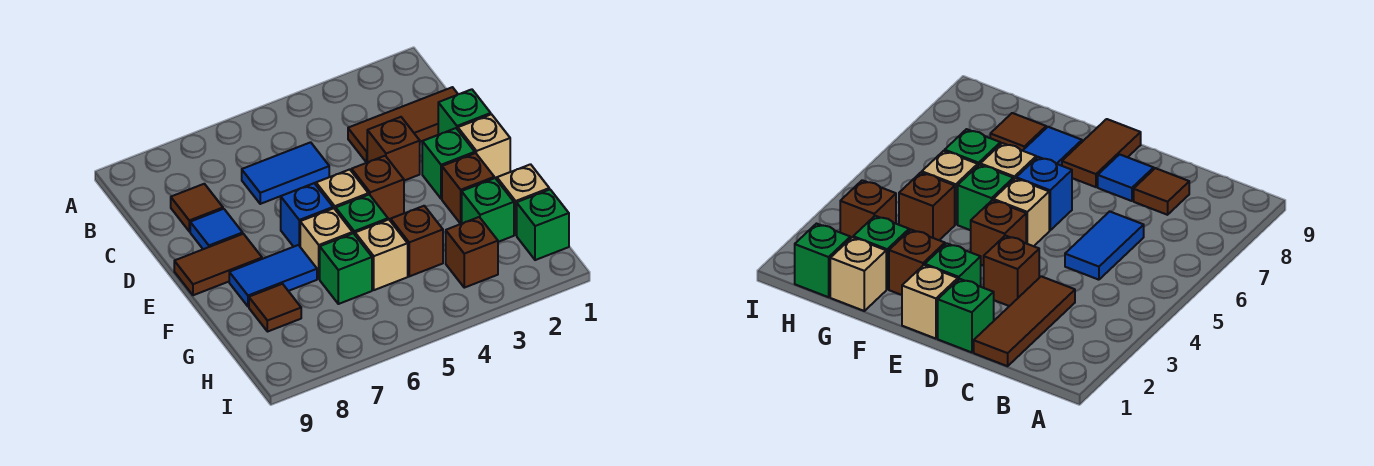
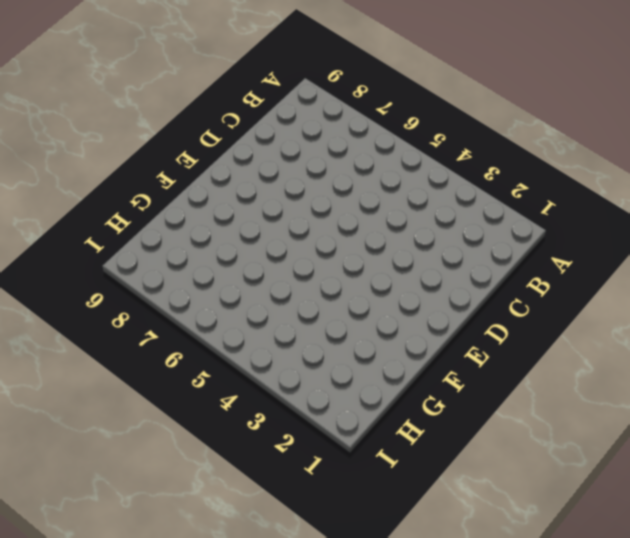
none -> brown tile C1:C3 level 1
none -> blue tile C5:C6 level 1
none -> brown tile C8 level 1

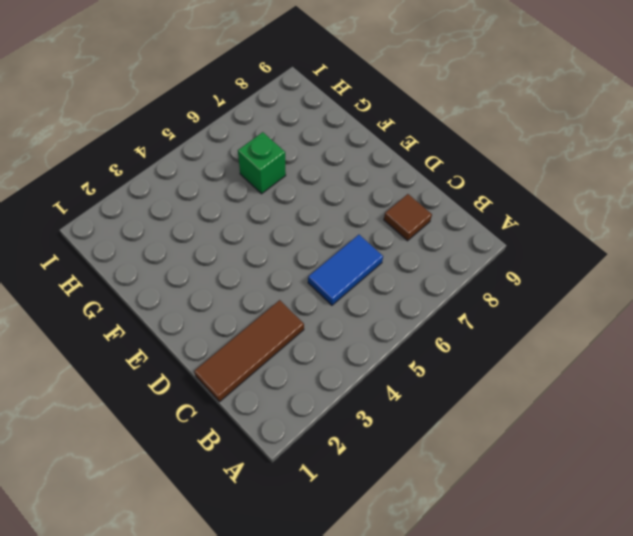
none -> green brick D1 level 1
none -> brown brick D3 level 1
none -> blue tile D8 level 1

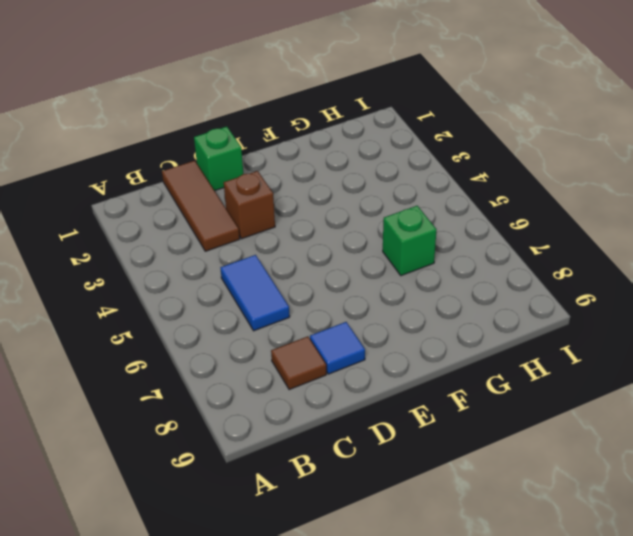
none -> tan brick E1 level 1
none -> green brick E2 level 1
none -> brown brick E4 level 1

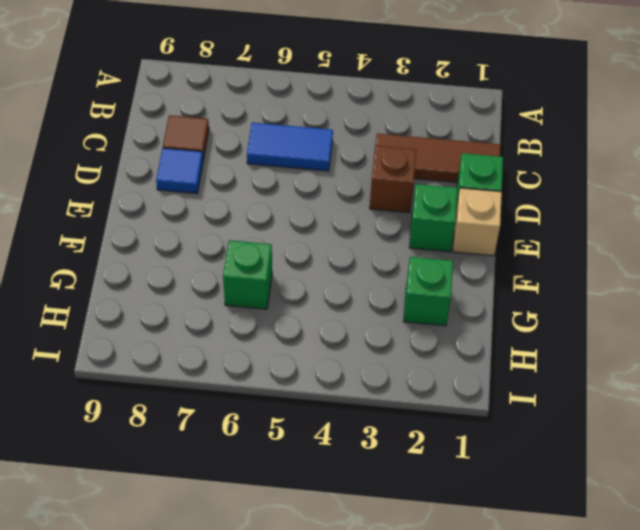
none -> brown brick E4 level 1
none -> tan brick E5 level 1
none -> blue brick E6 level 1

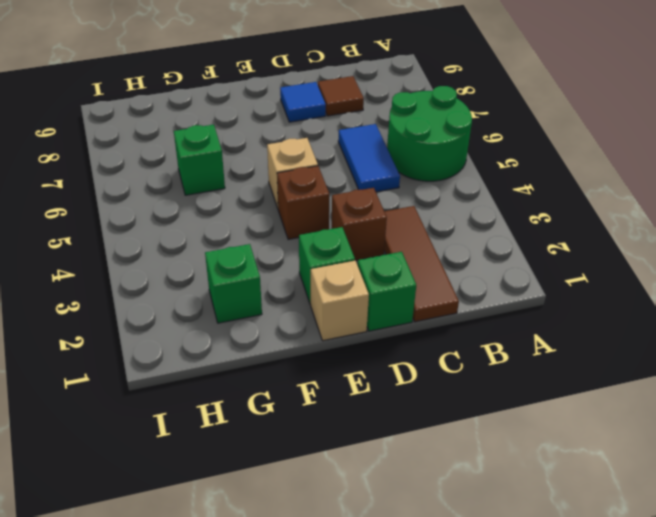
green round brick A5:B6 level 1 -> none
none -> blue brick E6 level 1
none -> brown tile E8:E9 level 1
none -> brown brick F2 level 1

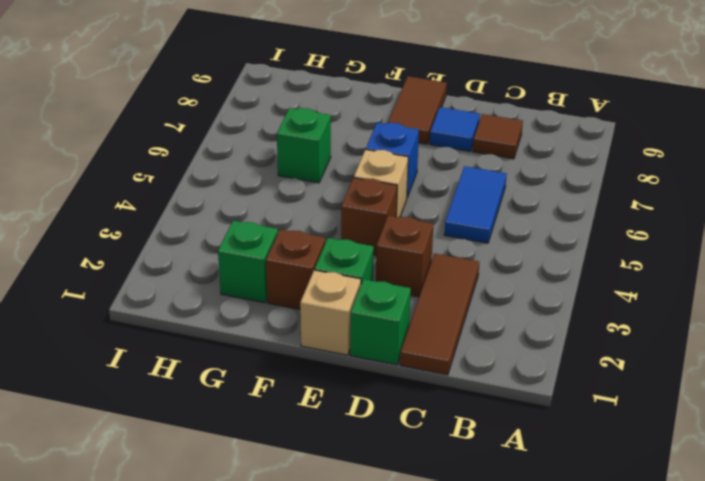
none -> green brick F5 level 1
none -> tan brick F6 level 1
none -> blue tile F7:F8 level 1

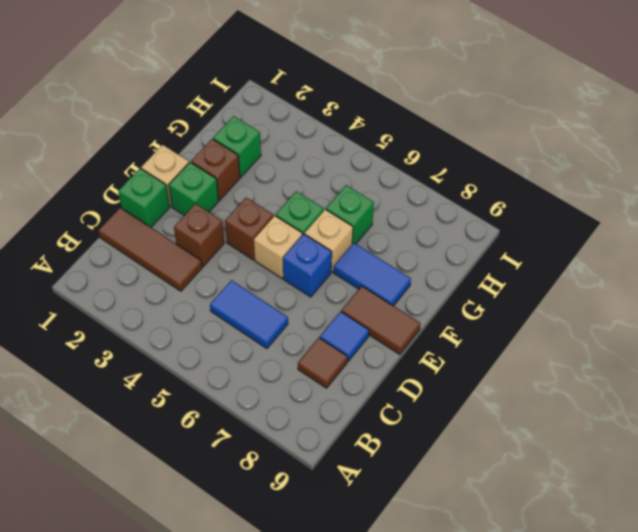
none -> tan brick G1 level 1
none -> brown brick G4 level 1
none -> tan brick G5 level 1

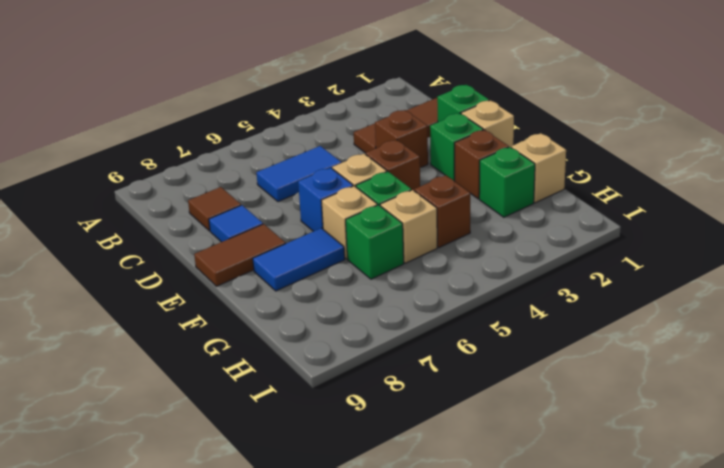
none -> brown tile G8 level 1
none -> green brick H1 level 1
none -> brown brick H3 level 1

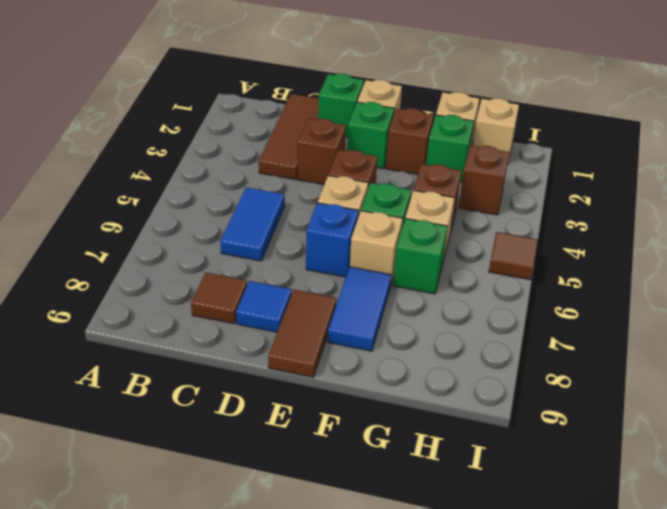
tan brick H1 level 1 -> green brick H1 level 1
brown tile I5 level 1 -> brown tile G8 level 1

